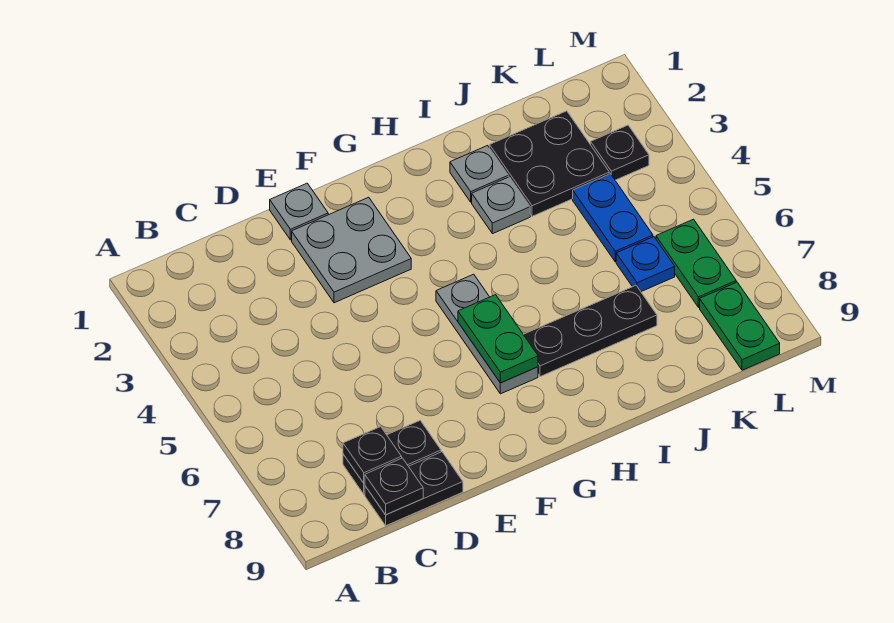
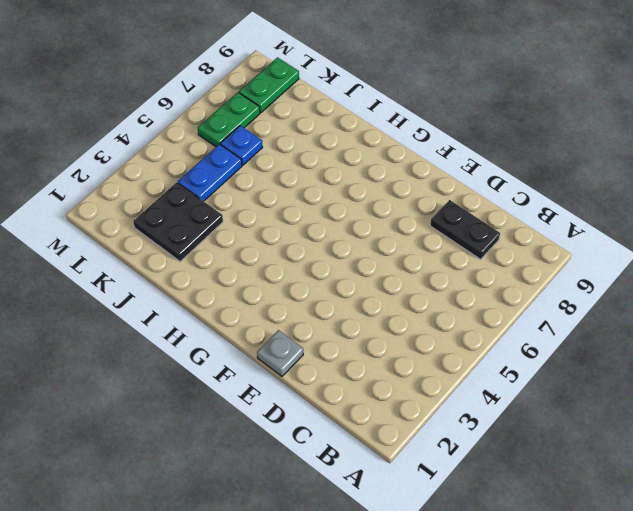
none -> black plate C9:D9 level 1
none -> grey plate E2:F3 level 1
none -> grey plate G5:G7 level 1

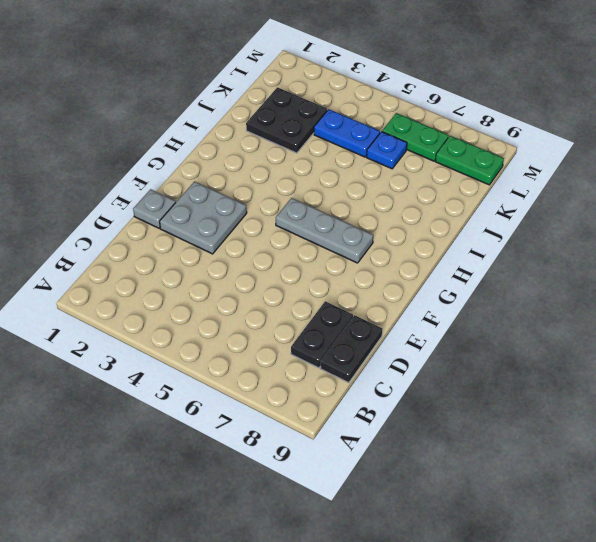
none -> black plate H7:J7 level 1
none -> grey plate I2 level 1
none -> grey plate I3 level 1

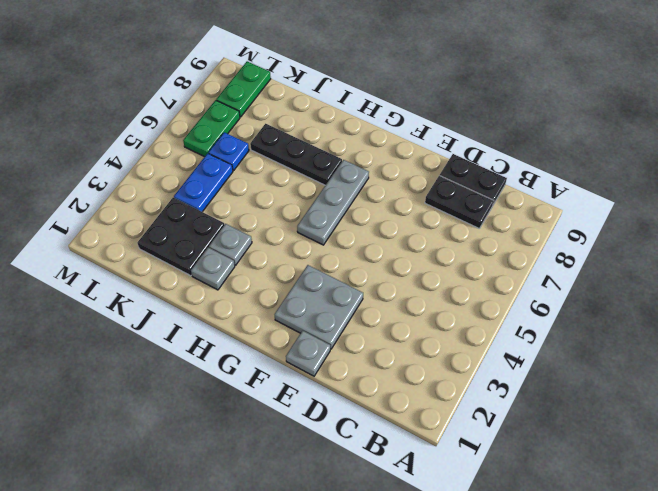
none -> black plate L3 level 1
none -> black plate C8 level 2
none -> black plate C9 level 2

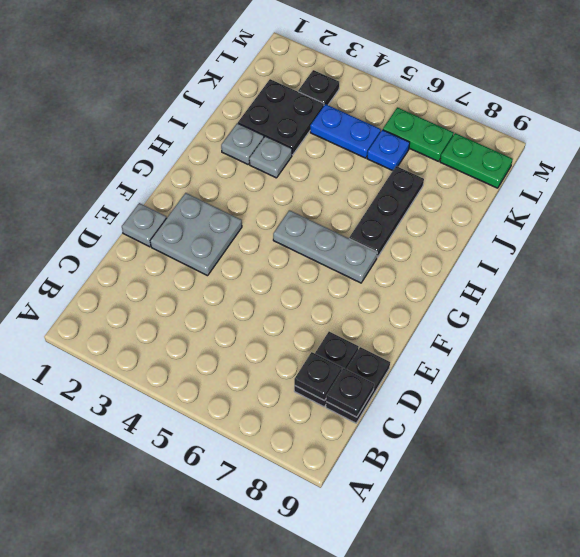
none -> green plate G6:G7 level 2

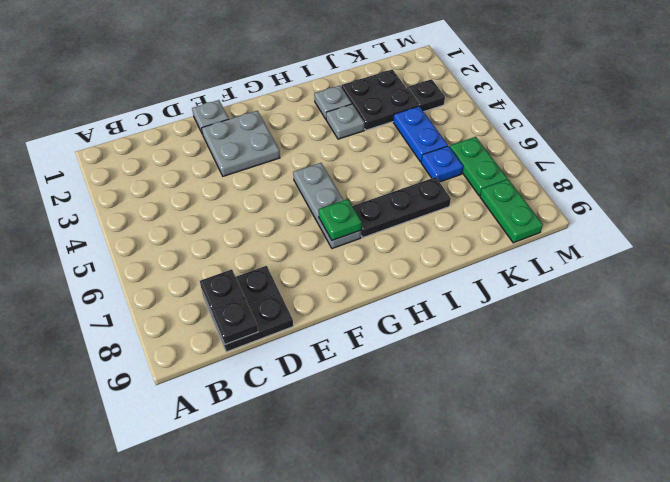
green plate G7 level 2 -> green plate G6:G7 level 2

